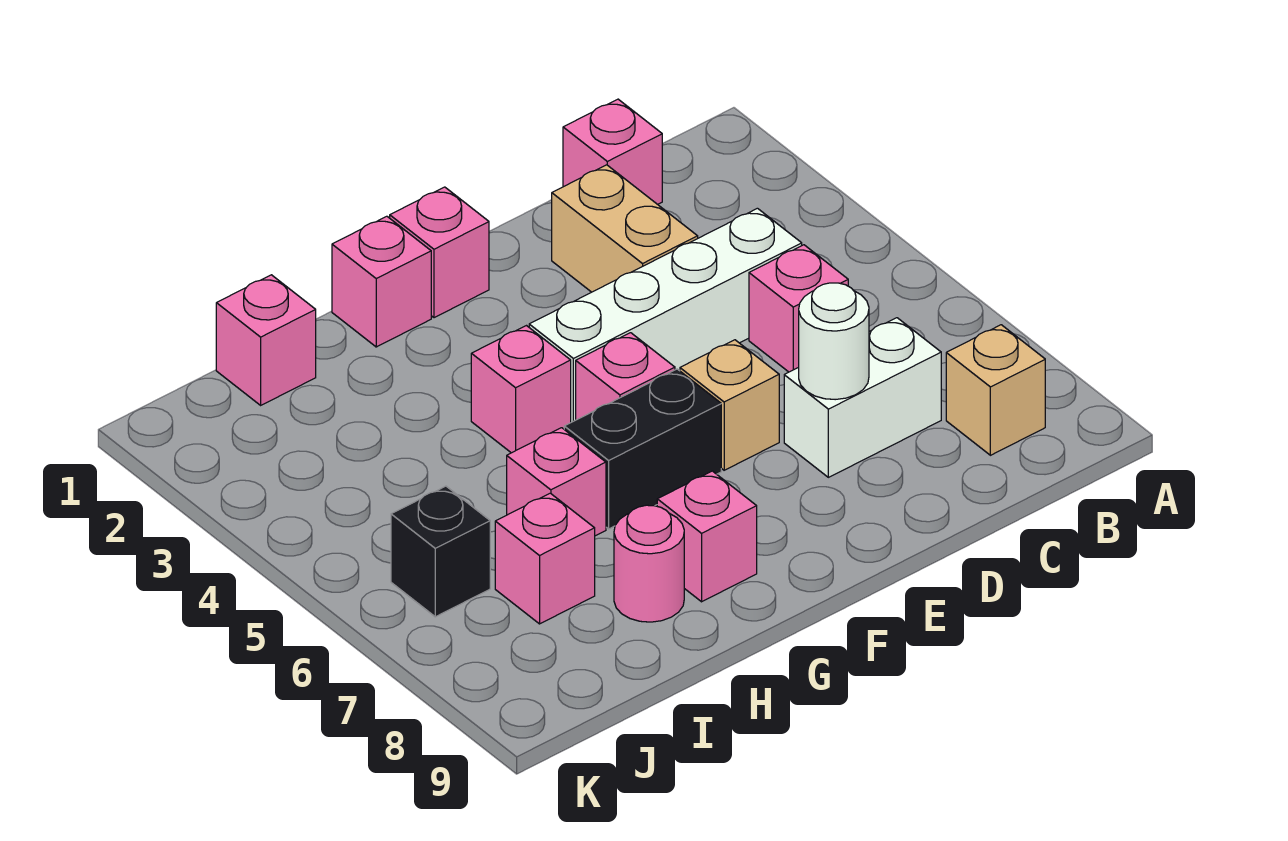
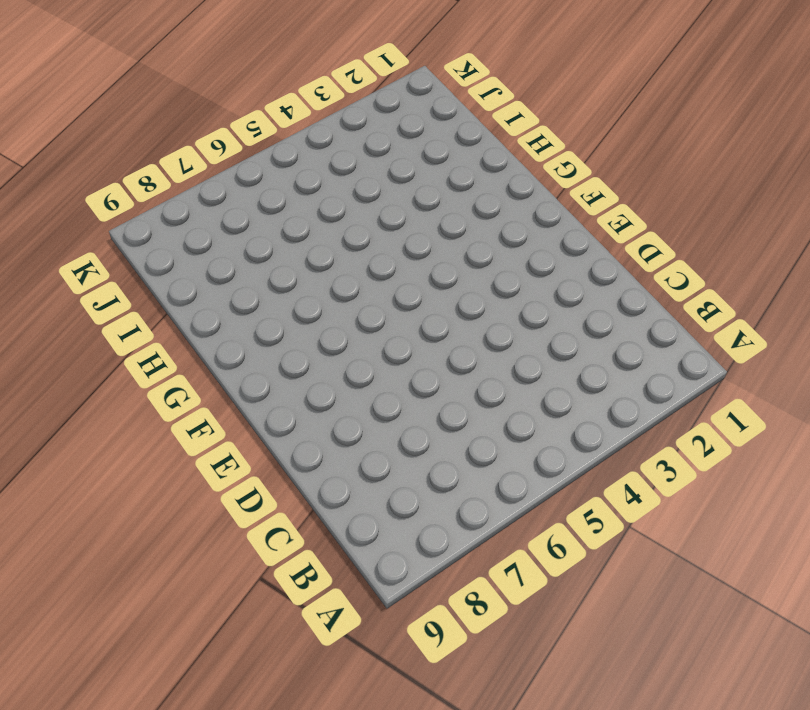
none -> tan brick B8 level 1
none -> pink brick C1 level 1
none -> white brick C4:F4 level 1

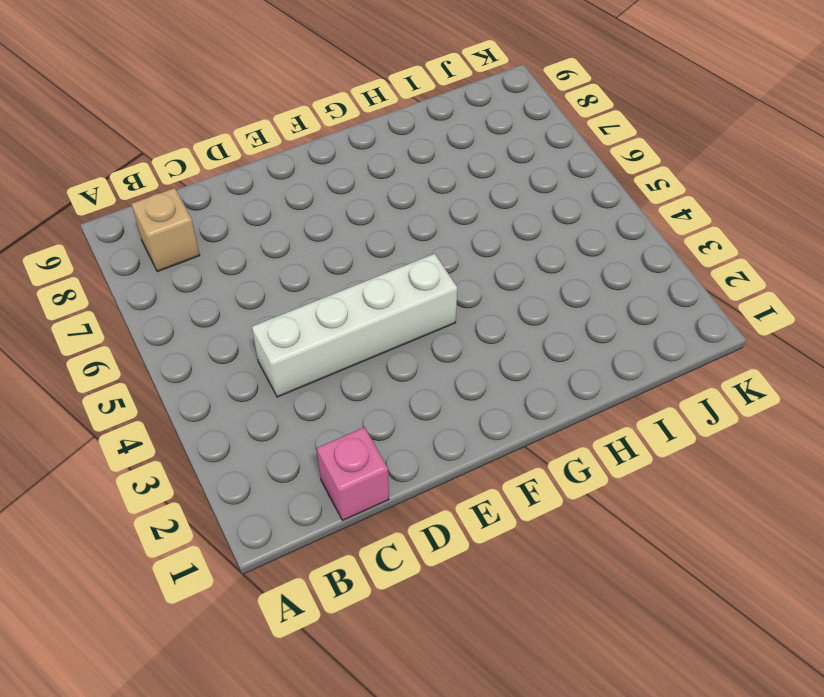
none -> pink brick C5 level 1
none -> white brick C7:D7 level 1
none -> tan brick D2:D3 level 1

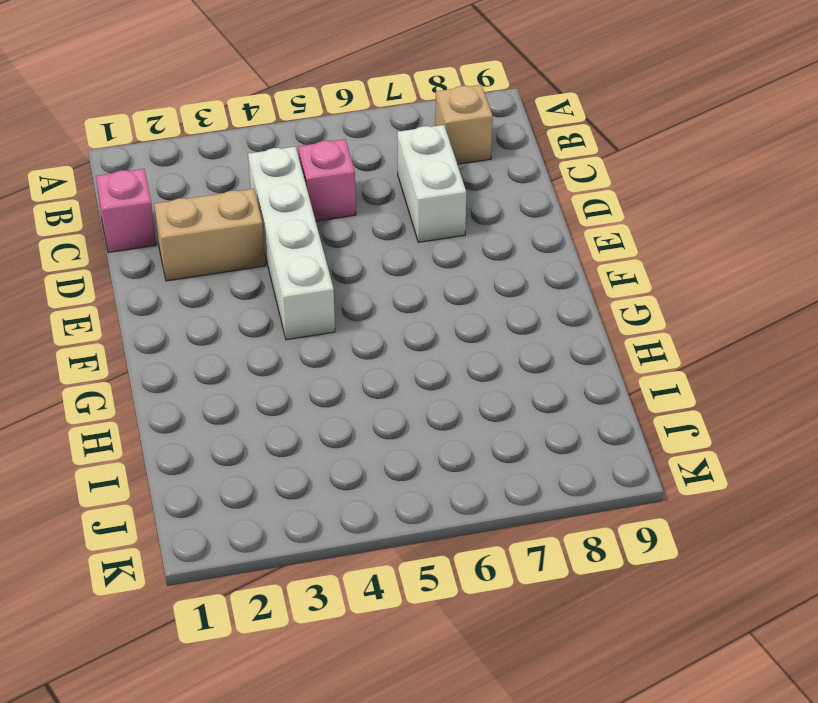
none -> tan brick E6 level 1
none -> pink brick F1 level 1
none -> pink brick F5 level 1

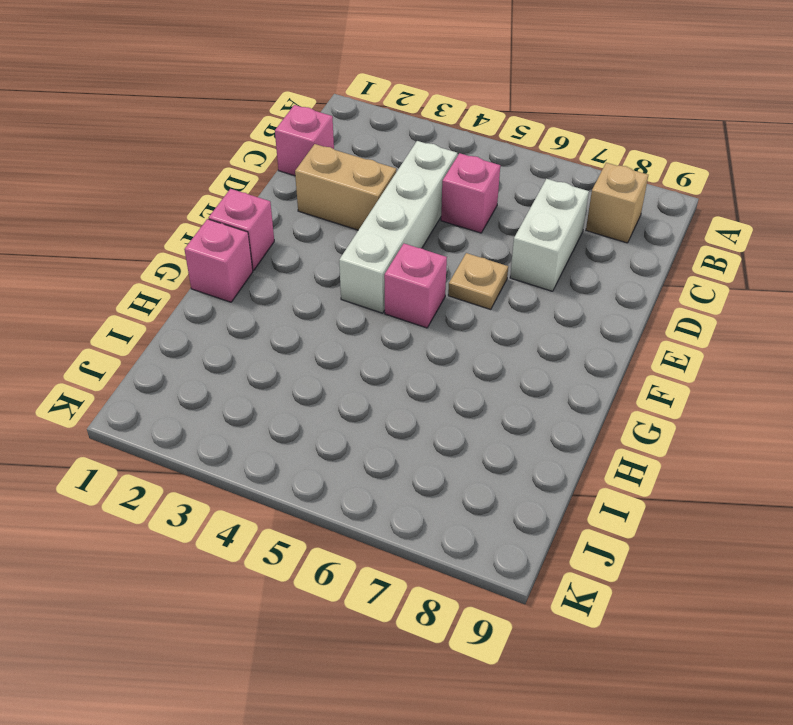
tan plate E6 level 1 -> tan brick E6 level 1
none -> black brick F6:G6 level 1
none -> pink brick G4 level 1
none -> pink brick G8 level 1

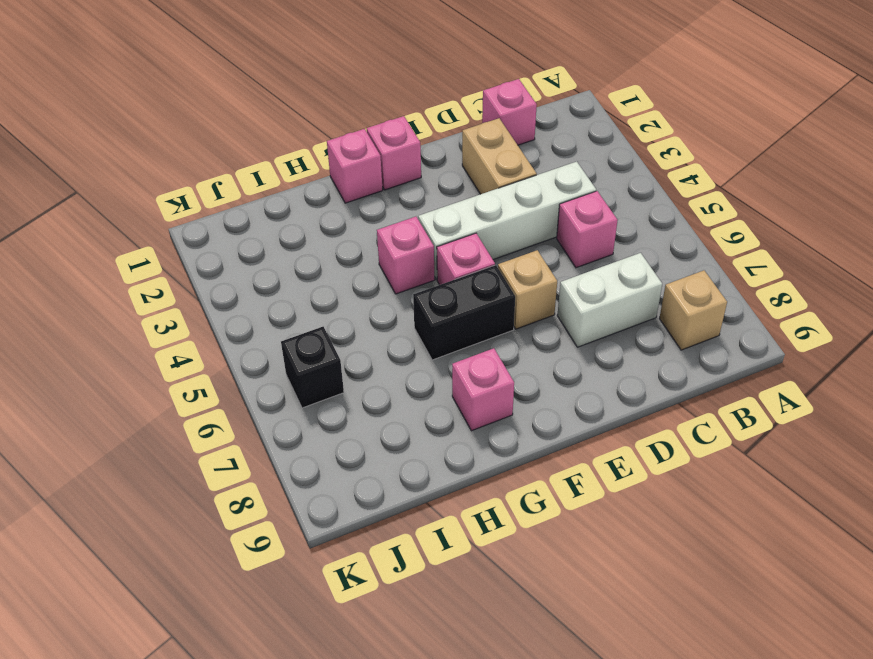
none -> pink brick H6 level 1
none -> pink round brick H8 level 1
none -> pink brick I1 level 1

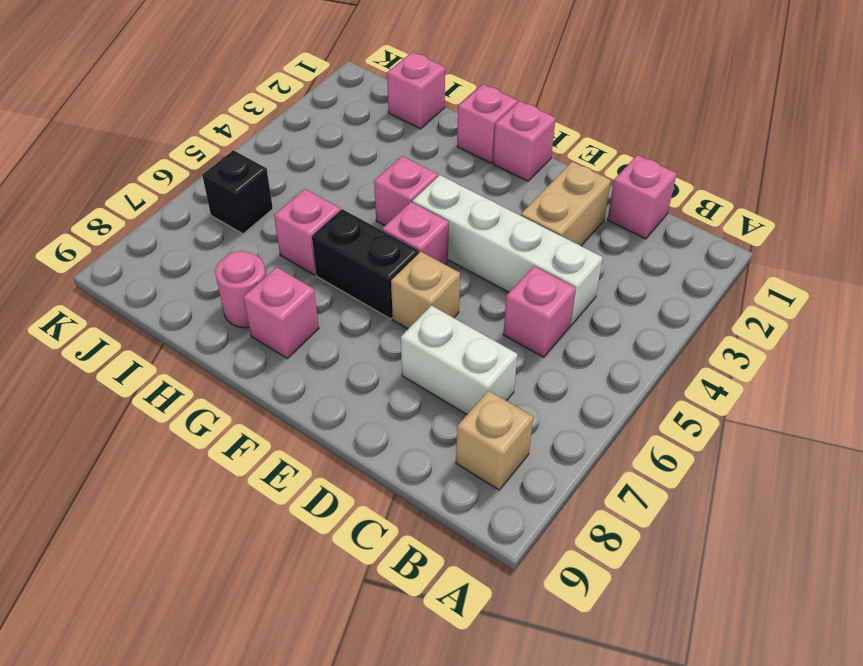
none -> pink brick I7 level 1
none -> white round brick D7 level 2

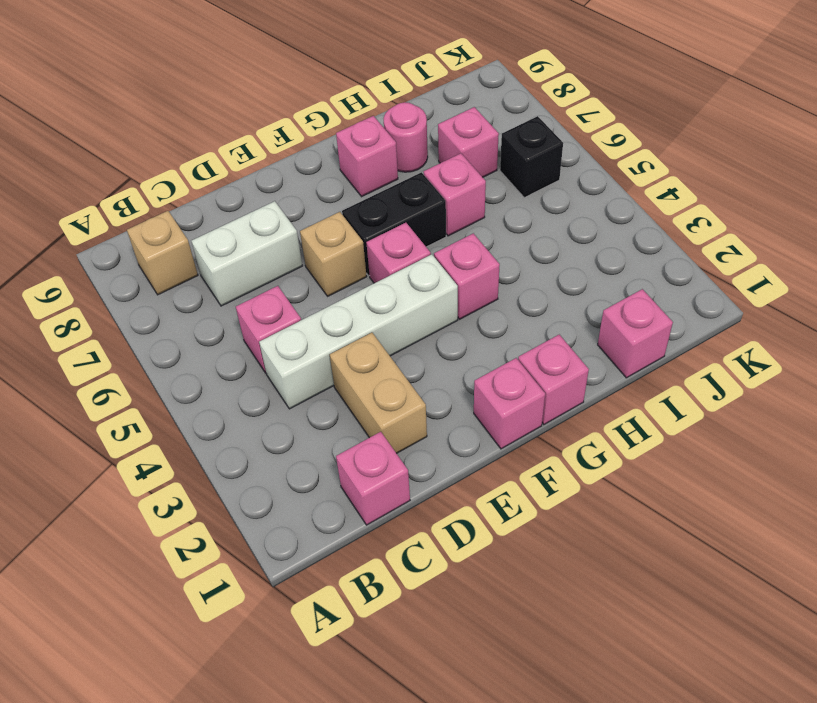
none -> white round brick D7 level 2

